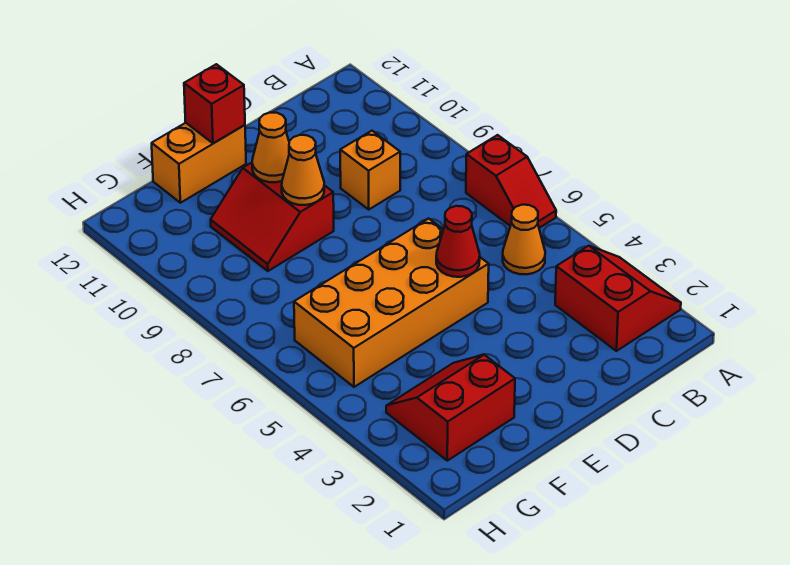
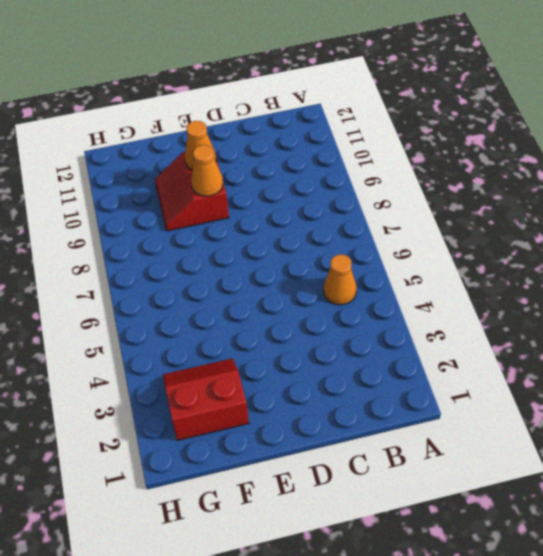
none -> red slope A2:B3 level 1 top B
none -> red slope A6:A7 level 1 top 7
none -> orange brick C9 level 1

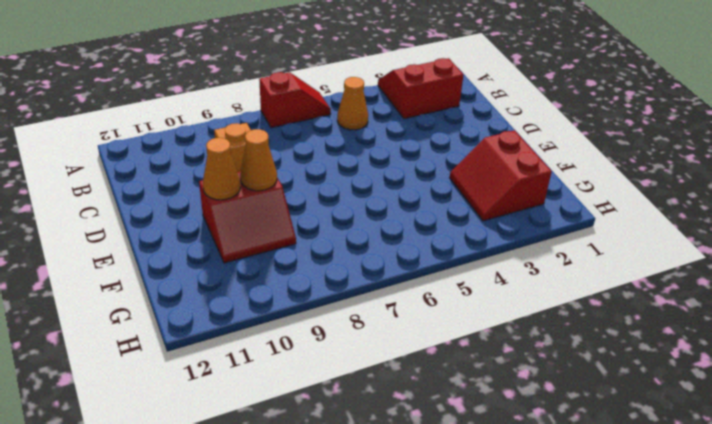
none -> orange brick D5:G6 level 1
none -> orange brick E12:F12 level 1
none -> red cone D5 level 2

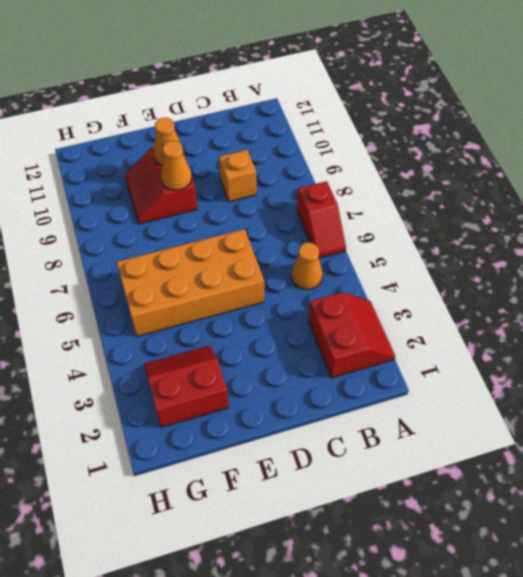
none -> orange brick E12:F12 level 1
none -> red cone D5 level 2
none -> red brick E12 level 2

